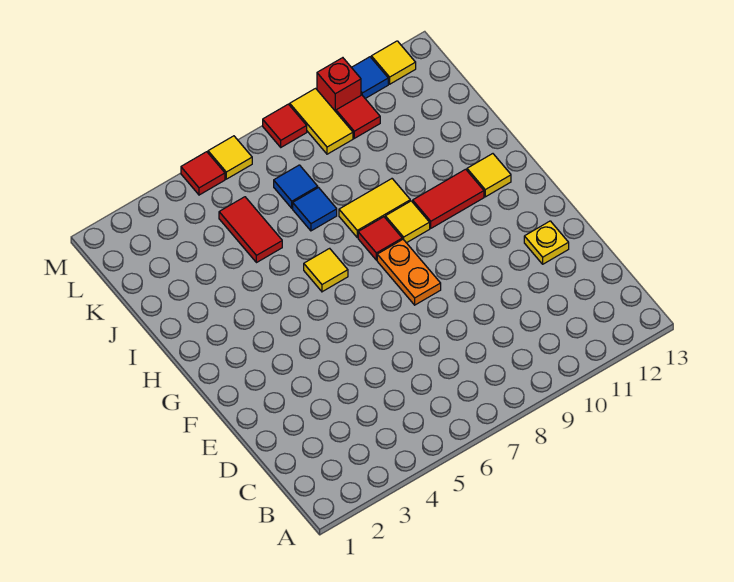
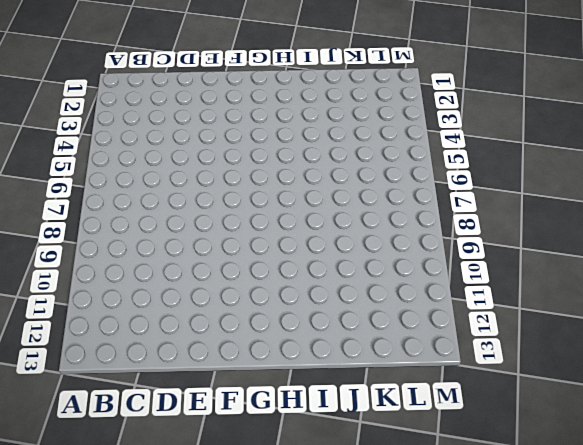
none -> yellow plate E12 level 1
none -> orange plate F8:G8 level 1
none -> yellow tile H6 level 1

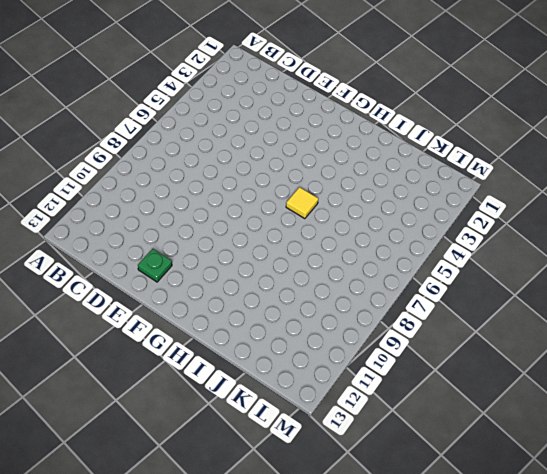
green plate E12 level 1 -> yellow plate E12 level 1
none -> orange plate F8:G8 level 1
none -> red tile H8 level 1
none -> yellow tile H9 level 1

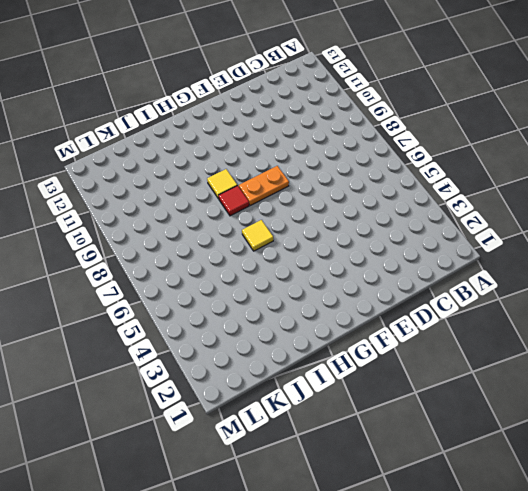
none -> yellow plate E12 level 1
none -> red tile H10:H11 level 1
none -> yellow tile H12 level 1

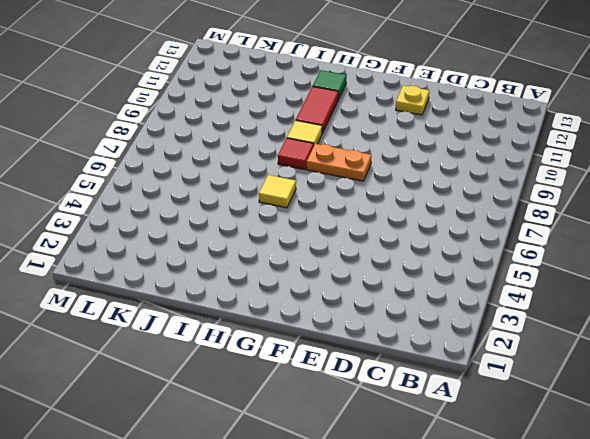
green tile H12 level 1 -> yellow tile H12 level 1
none -> yellow tile I8:I9 level 1
none -> red tile J5:K5 level 1
none -> blue tile J7 level 1

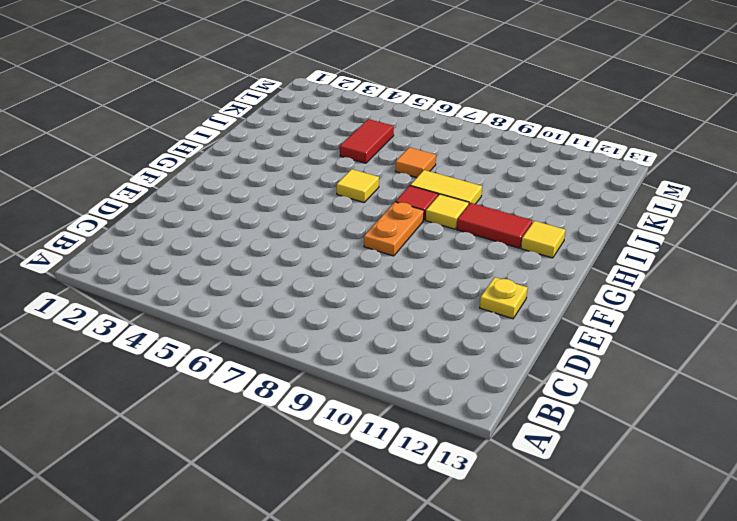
orange tile J7 level 1 -> blue tile J7 level 1
none -> blue tile K7 level 1
none -> yellow tile L9:M9 level 1
none -> red tile L10 level 1

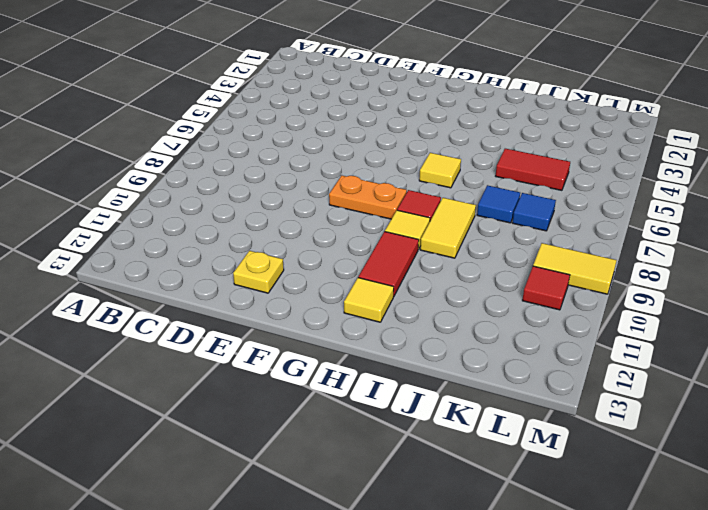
none -> red tile M5 level 1
none -> yellow tile M6 level 1
none -> red tile M8 level 1

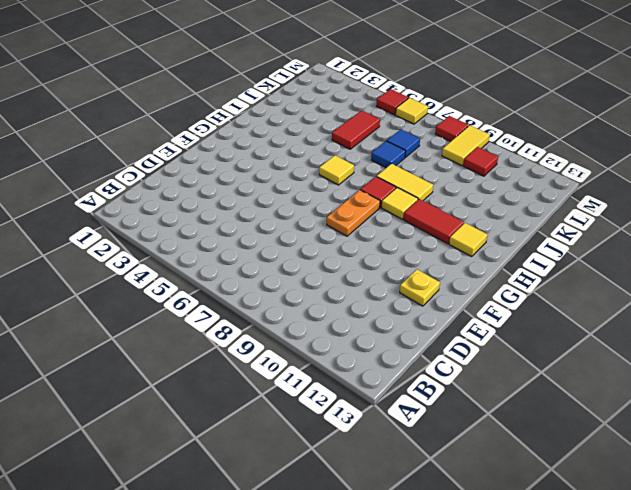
none -> red brick M10 level 1
none -> blue tile M11 level 1
none -> yellow tile M12 level 1

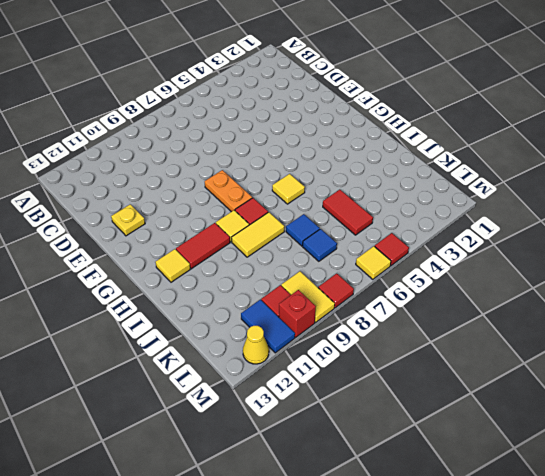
blue tile L11:M11 level 1 -> blue tile M11 level 1
yellow cone M12 level 1 -> yellow tile M12 level 1

